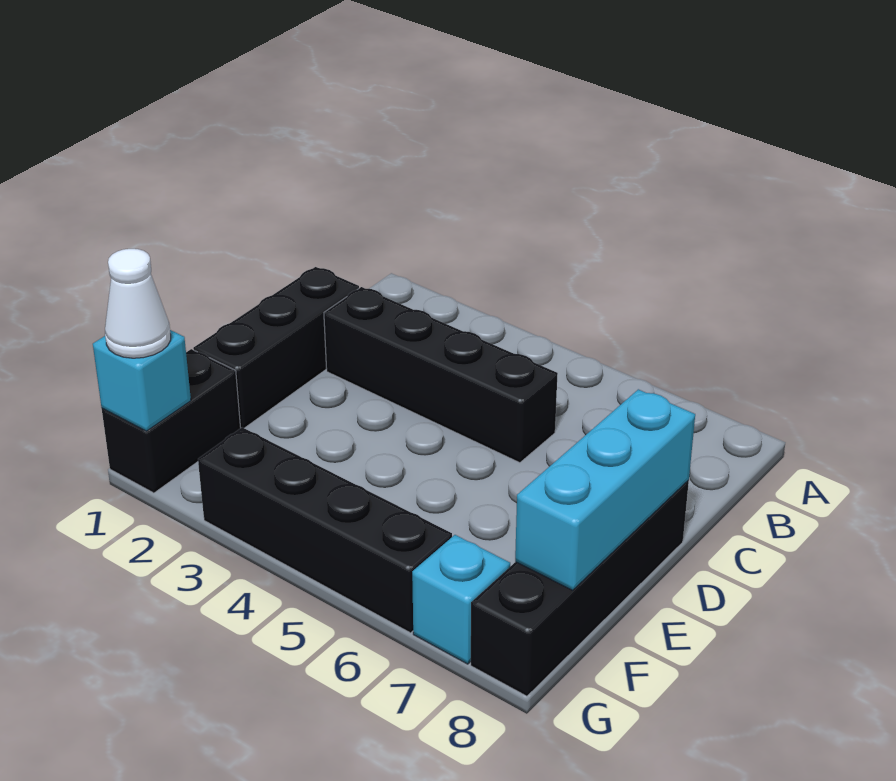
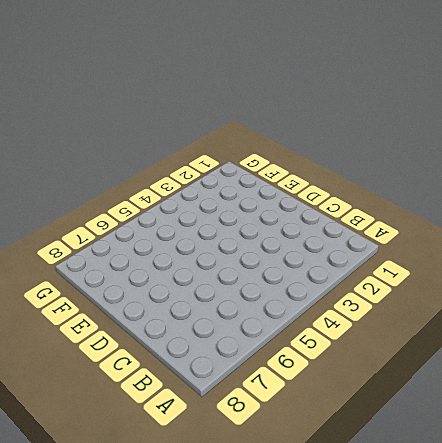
none -> black brick C1:E1 level 1
none -> black brick C2:C5 level 1

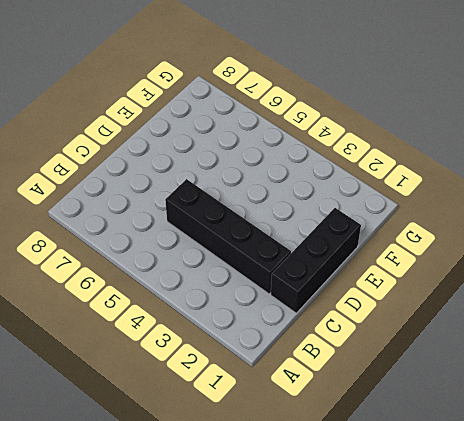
none -> black brick D8:G8 level 1
none -> black brick F1:G1 level 1

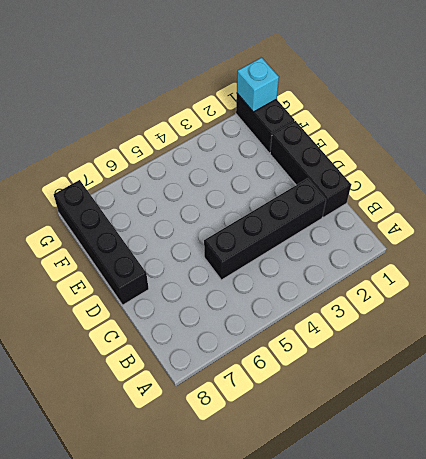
none -> black brick G3:G6 level 1
none -> cyan brick G7 level 1

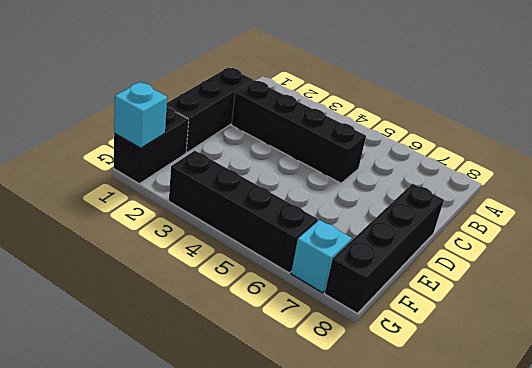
none -> cyan brick D8:F8 level 2
none -> white cone G1 level 3

